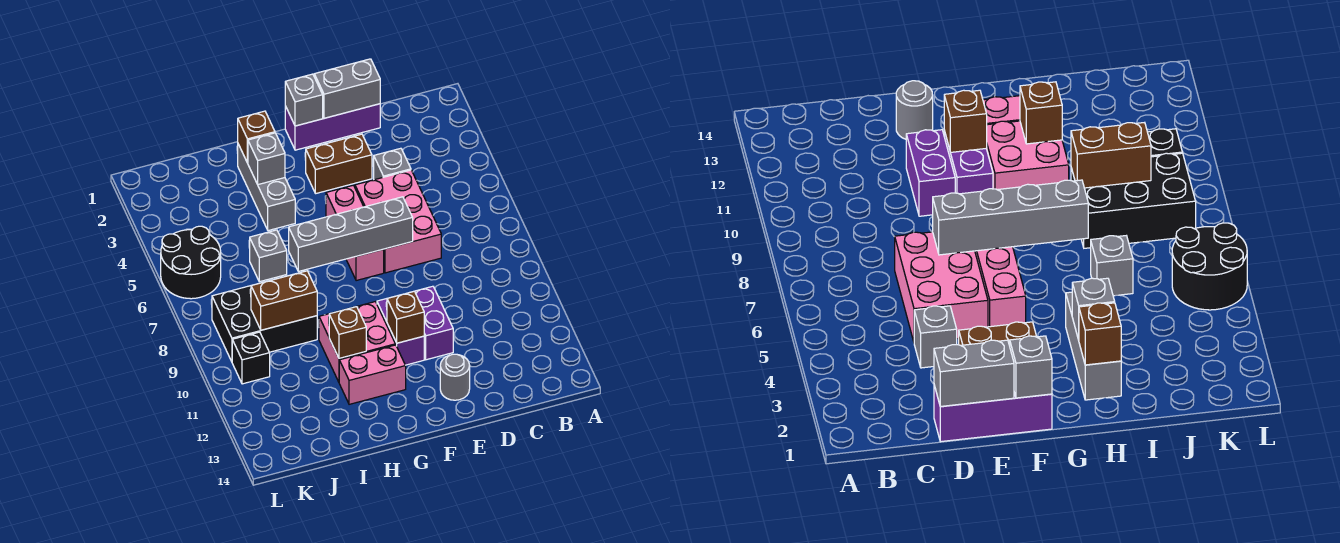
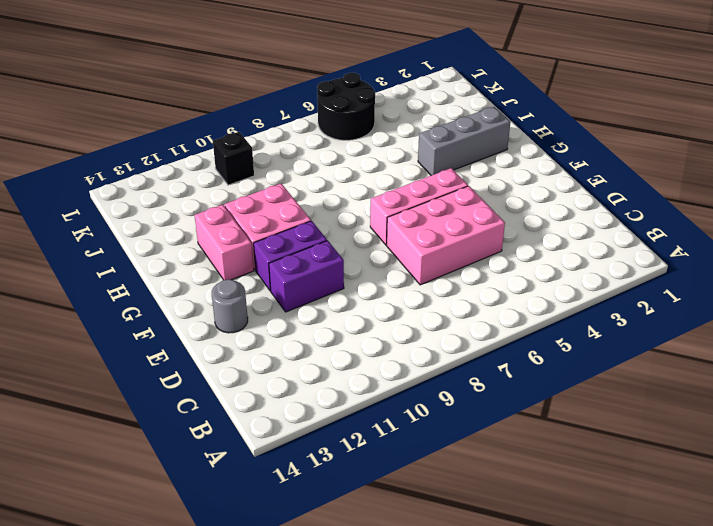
none -> purple brick D1:F1 level 1
none -> grey brick D4 level 1
none -> brown brick E3:F3 level 1

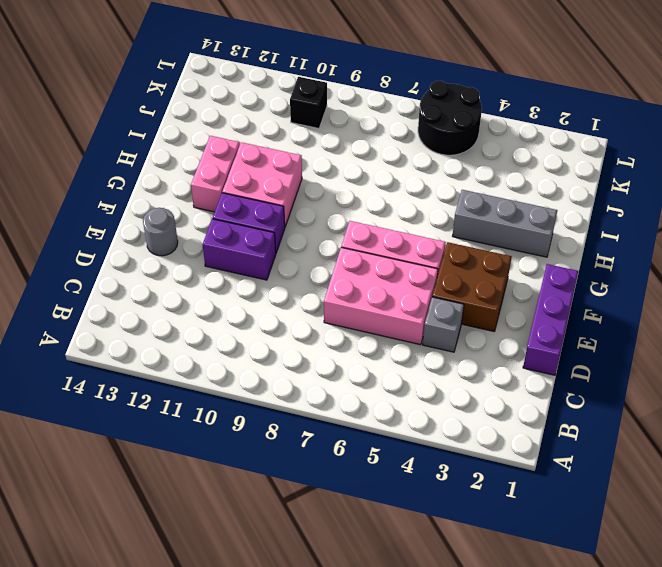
brown brick E3:F4 level 1 -> brown brick E3:F3 level 1
none -> grey brick I6 level 1
none -> black brick I8:K9 level 1
none -> grey brick D1:E1 level 2

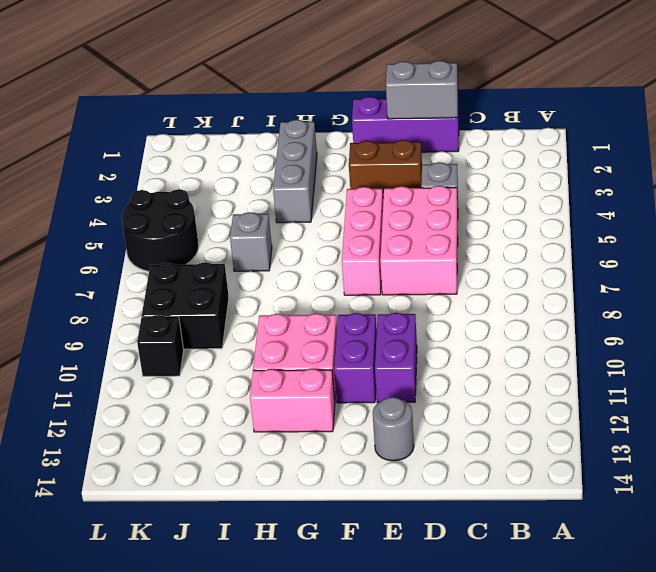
black brick J8:K9 level 1 -> black brick I8:K9 level 1
none -> grey brick E7:H7 level 2
none -> grey brick F1 level 2
none -> brown brick F11 level 2

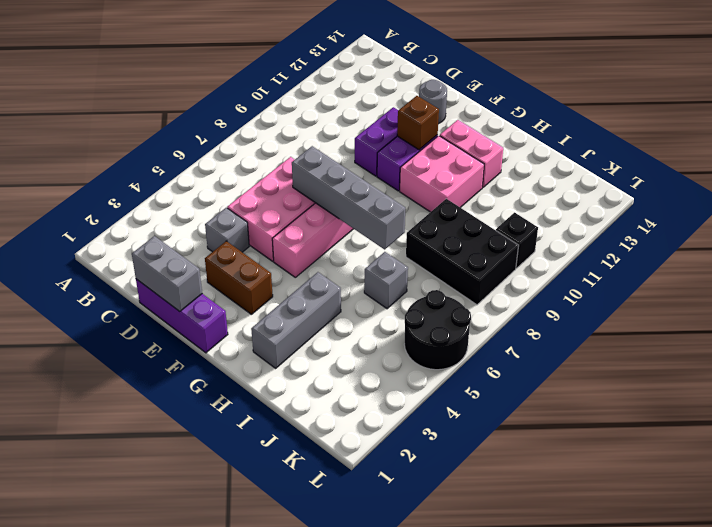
none -> grey brick F1 level 2
none -> brown brick H2 level 2
none -> grey brick H3 level 2

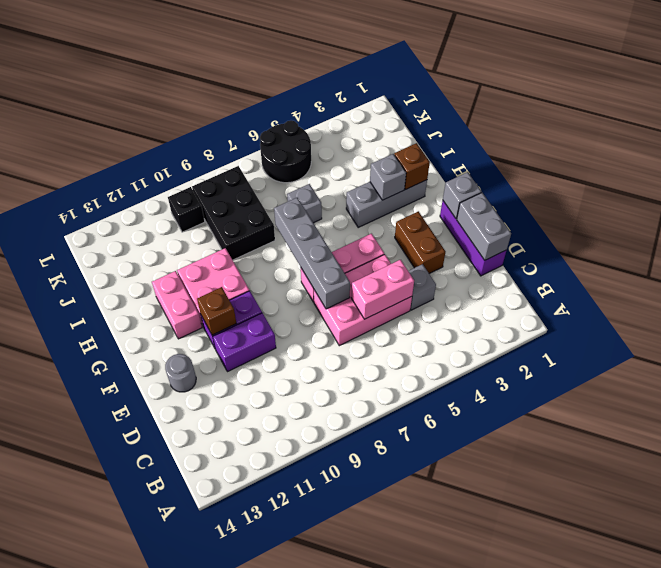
pink brick D5:D6 level 2 -> none
none -> brown brick H11 level 2
none -> brown brick I9:J9 level 2

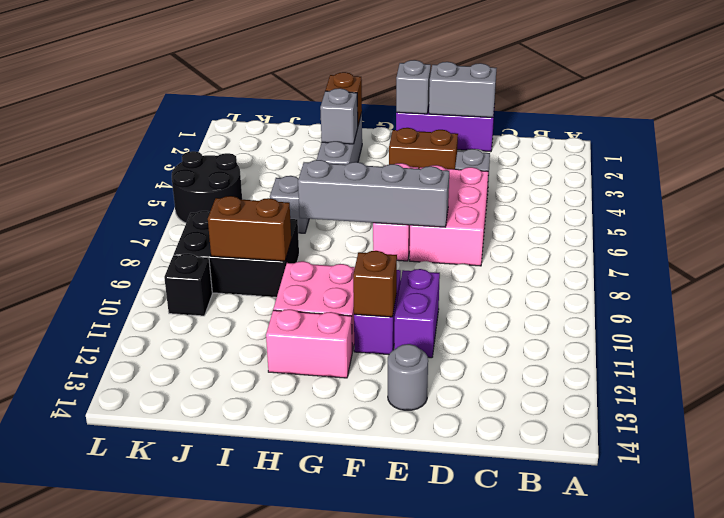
none -> brown brick H11 level 2

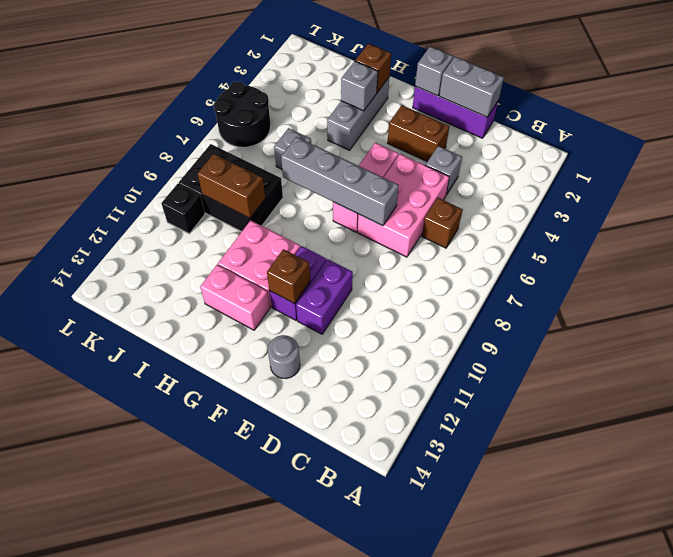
brown brick C6 level 1 -> brown brick H11 level 2

